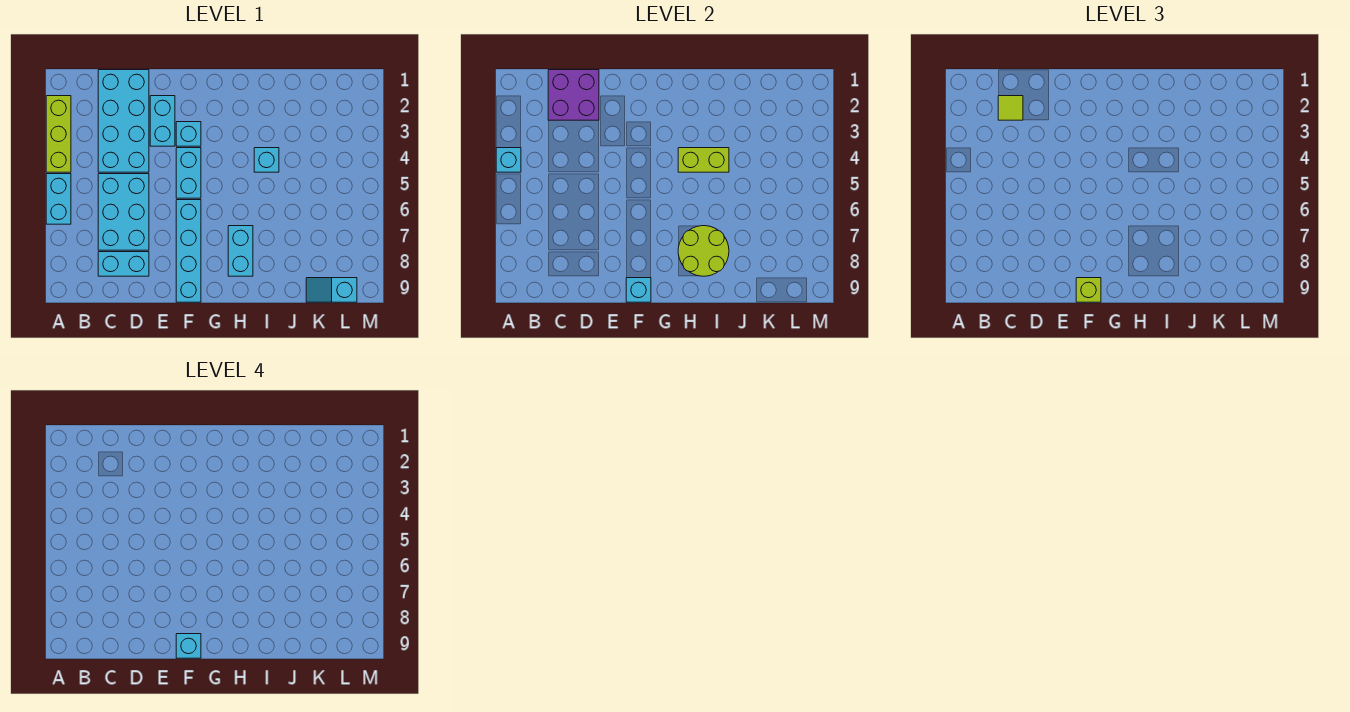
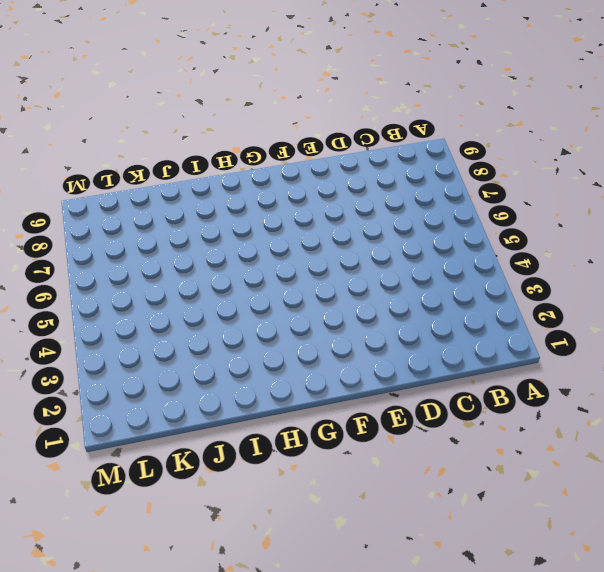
none -> lime brick A2:A4 level 1
none -> cyan brick A5:A6 level 1
none -> cyan brick C1:D4 level 1

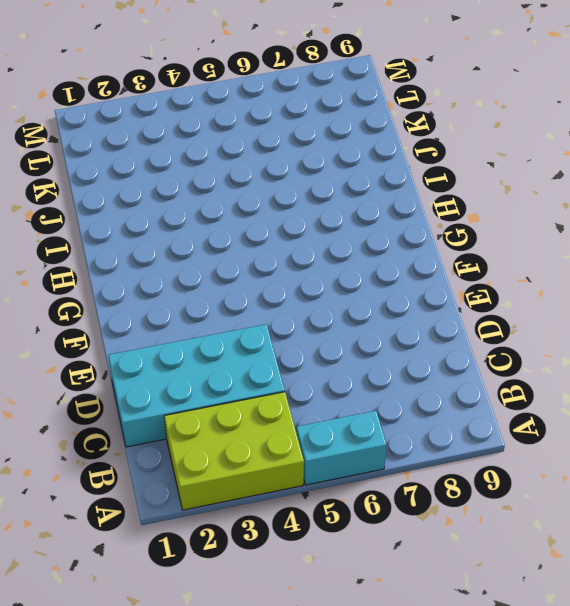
lime brick A2:B4 level 1 -> lime brick A2:A4 level 1
none -> cyan brick C5:D7 level 1
none -> cyan brick C8:D8 level 1
none -> cyan brick E2:E3 level 1

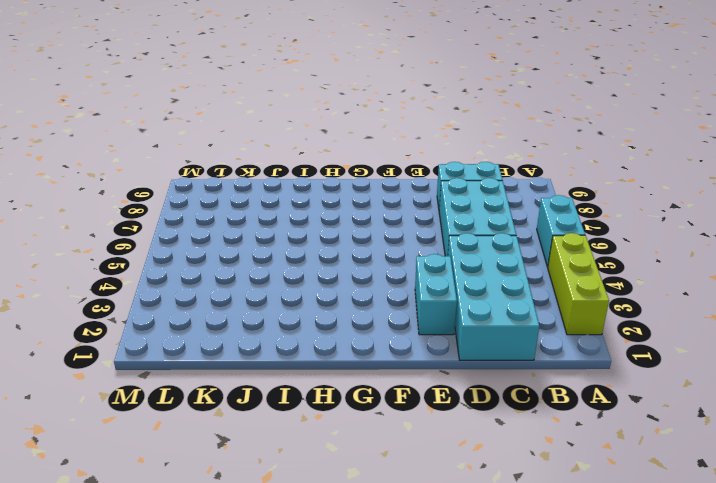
none -> cyan brick F3 level 1
none -> cyan brick F4:F5 level 1
none -> cyan brick F6:F9 level 1

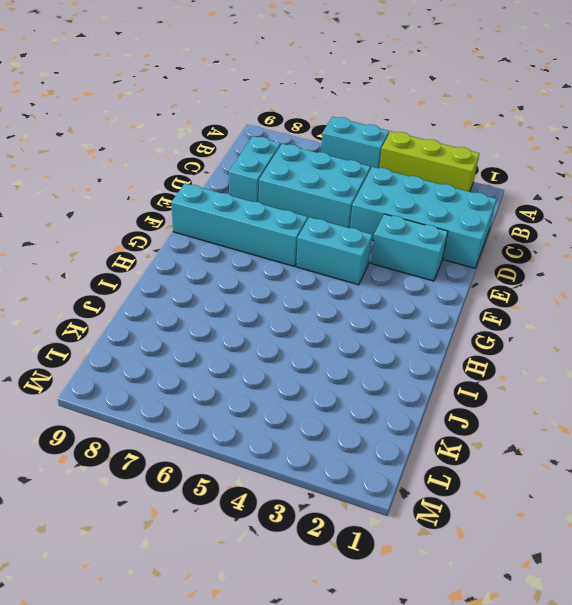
none -> cyan brick F3 level 1
none -> cyan brick H7:H8 level 1
none -> cyan brick I4 level 1

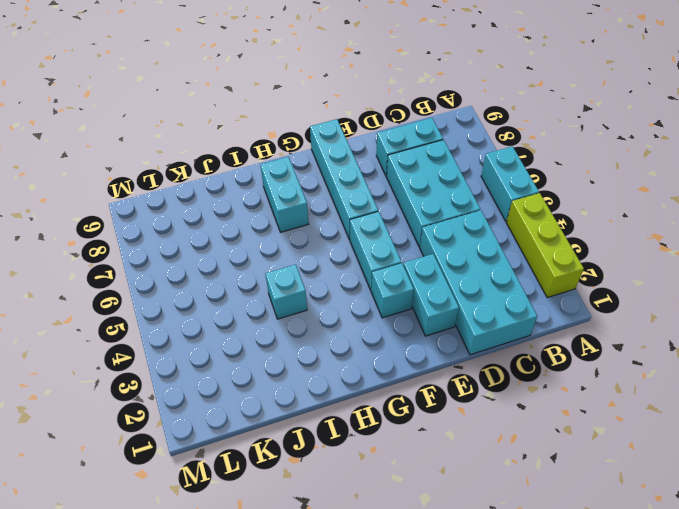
none -> cyan slope K9:L9 level 1 top L
none -> cyan brick A4 level 2
none -> purple brick C1:D2 level 2

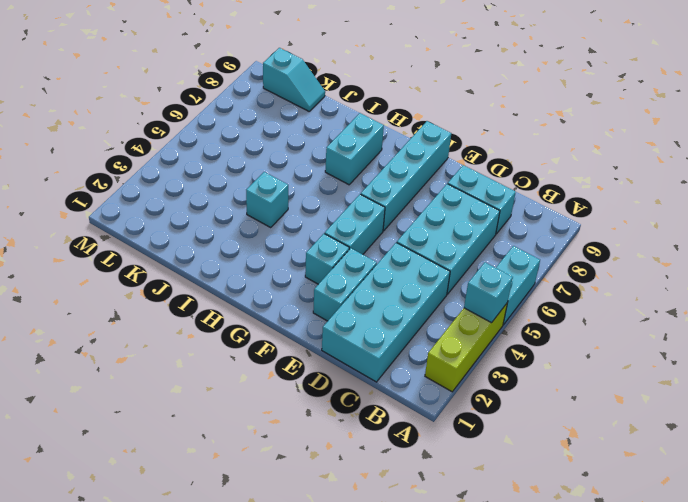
none -> purple brick C1:D2 level 2
none -> cyan brick F9 level 2
none -> lime brick H4:I4 level 2

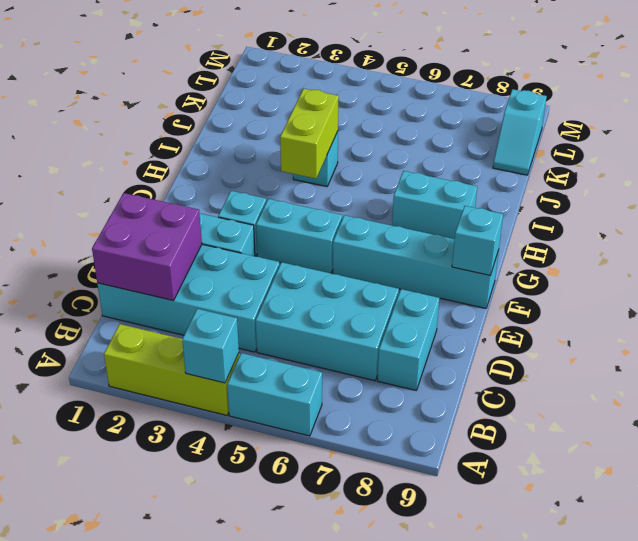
none -> lime round brick H7:I8 level 2
none -> lime tile C2 level 3
none -> lime brick F9 level 3

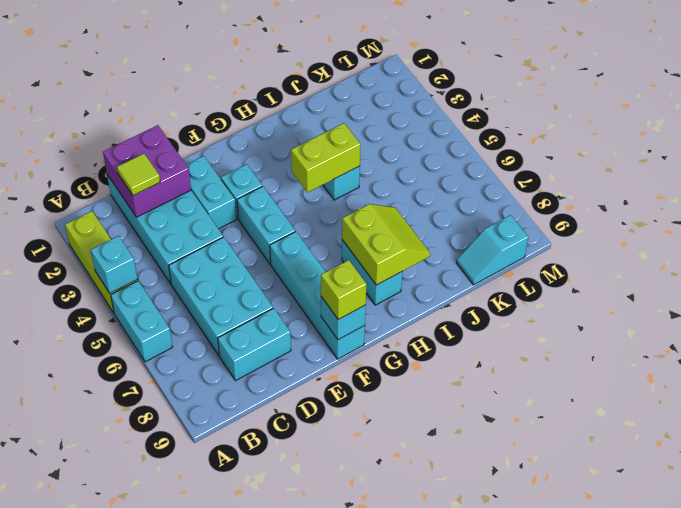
lime slope H7:I8 level 2 top H -> lime round brick H7:I8 level 2
none -> cyan brick F9 level 4

